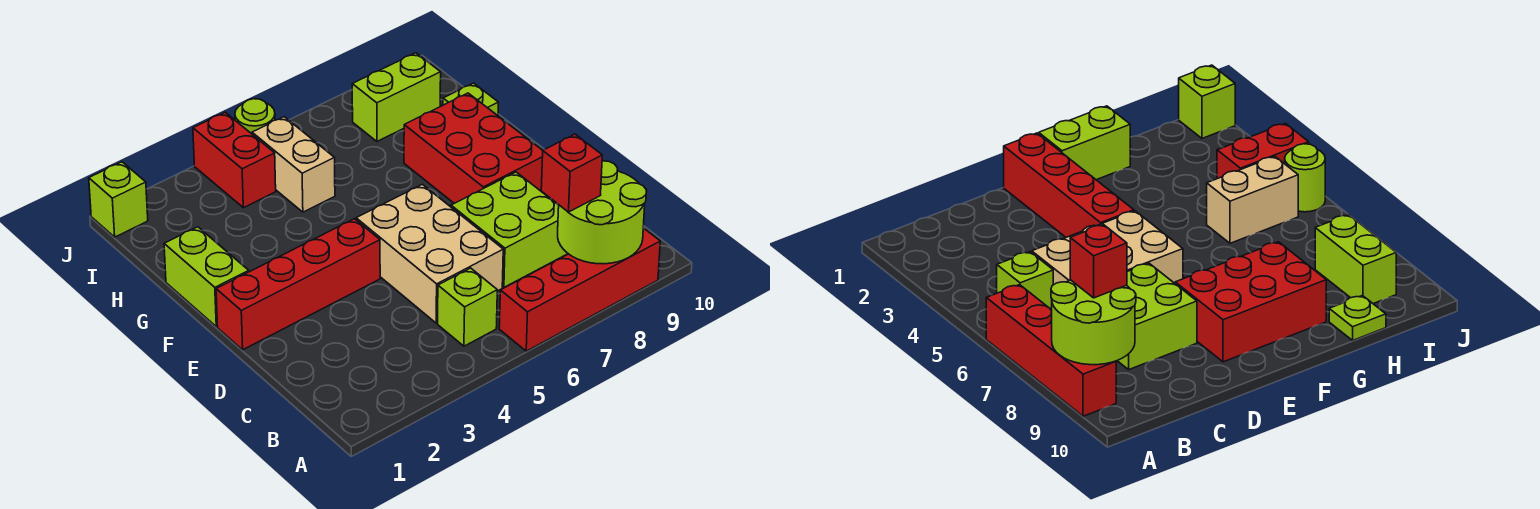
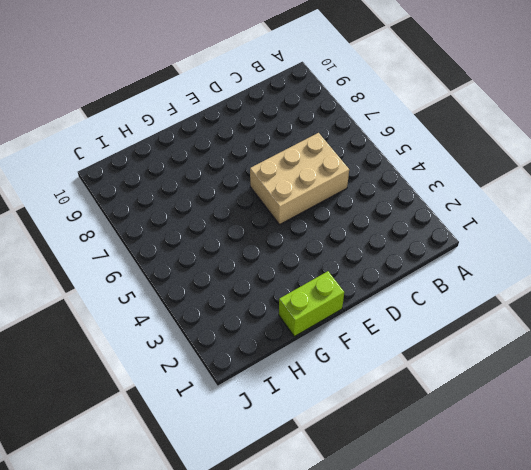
none -> red brick A6:A9 level 1
none -> lime brick B5 level 1
none -> lime brick C7:D8 level 1

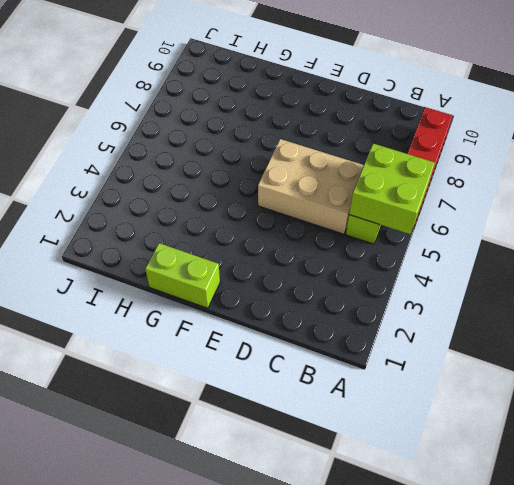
lime brick A5:B6 level 2 -> lime brick C7:D8 level 1
none -> red brick E1:E4 level 1
none -> red brick E8:G9 level 1
none -> tan brick H5:I5 level 1

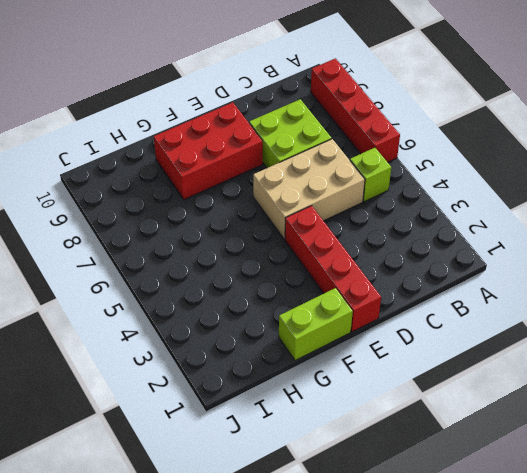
none -> tan brick H5:I5 level 1
none -> lime plate H10 level 1
none -> red brick I4:J4 level 1

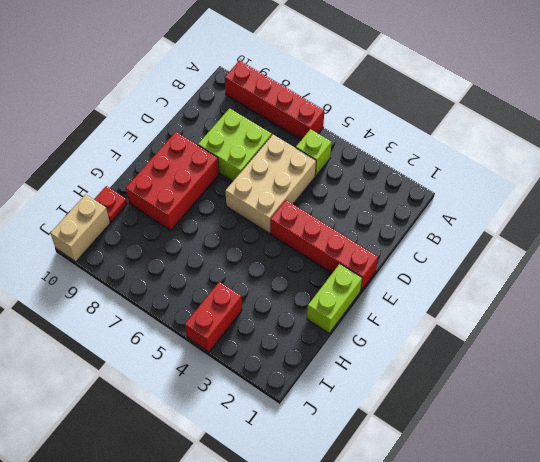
red plate H10 level 1 -> lime plate H10 level 1
tan brick I10:J10 level 1 -> tan brick H5:I5 level 1
none -> lime brick I8:I9 level 1
none -> lime brick J1 level 1
none -> lime round brick J5 level 1

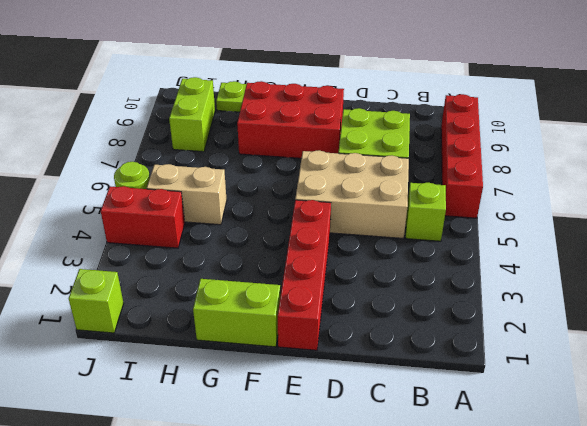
none -> lime round brick A8:B9 level 2
none -> red brick B8 level 3

